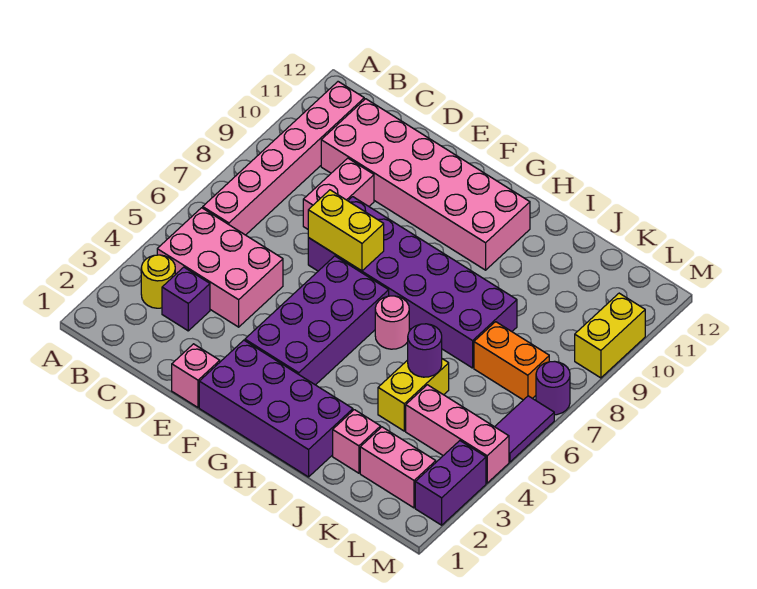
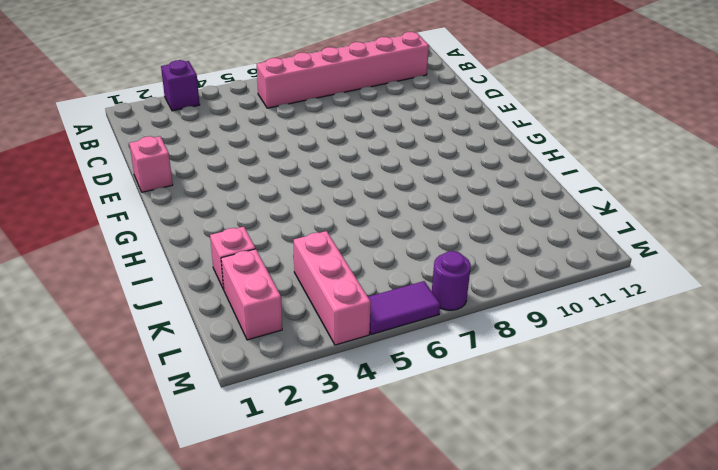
purple brick A3 level 1 -> purple brick C3 level 1
none -> yellow round brick B3 level 1
none -> pink brick B4:D5 level 1
none -> pink brick C10:H11 level 1

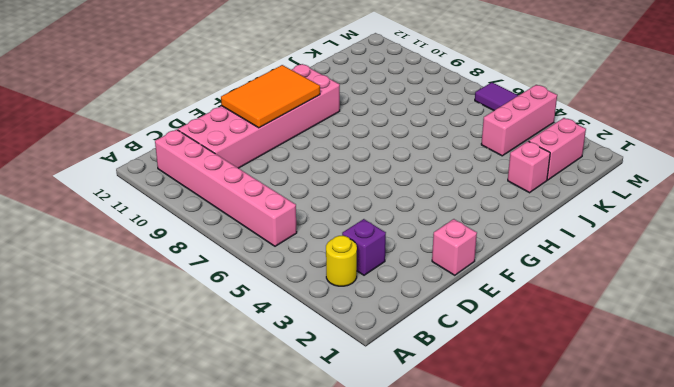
orange tile E10:G11 level 2 -> none
none -> pink brick B4:D5 level 1
none -> pink brick D8:D9 level 1
none -> purple brick E7:J8 level 1

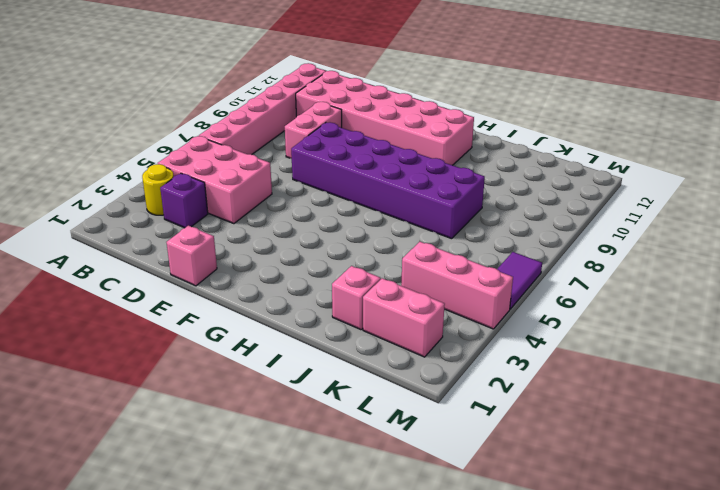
none -> purple brick F1:I2 level 1
none -> purple brick F3:G6 level 1
none -> pink round brick H6 level 1

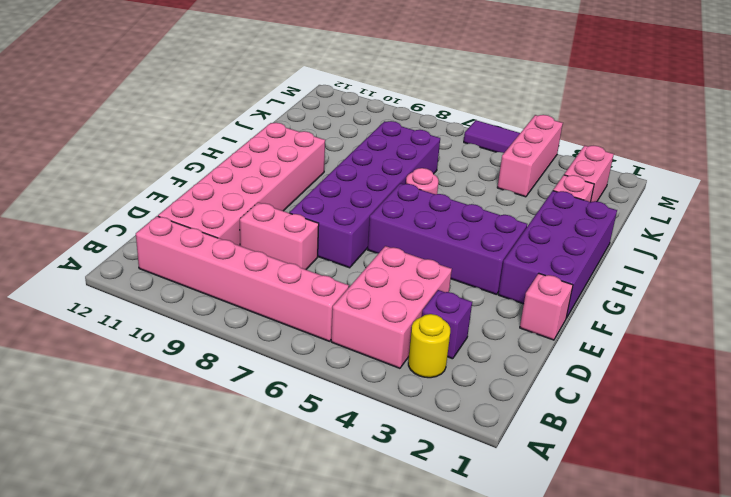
none -> yellow brick J4:J5 level 1
none -> orange brick K7:L7 level 1
none -> purple brick M2:M3 level 1

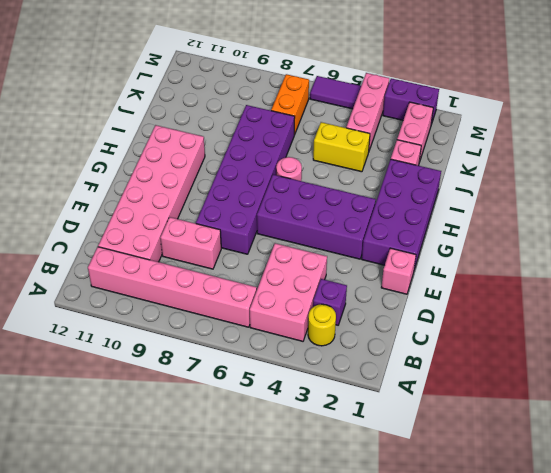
none -> purple round brick M7 level 1
none -> yellow brick M9:M10 level 1
none -> yellow brick E7:F7 level 2

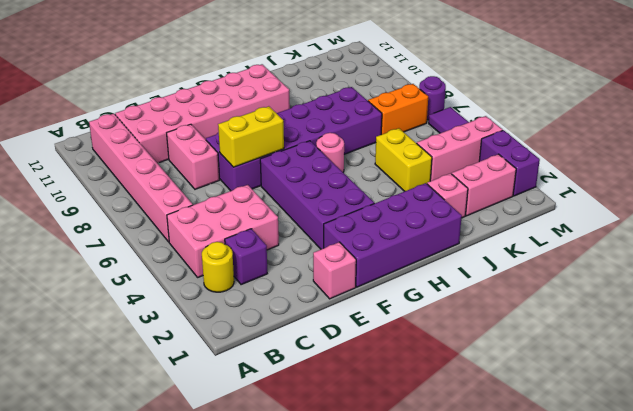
none -> yellow brick M9:M10 level 1
none -> purple round brick J5 level 2

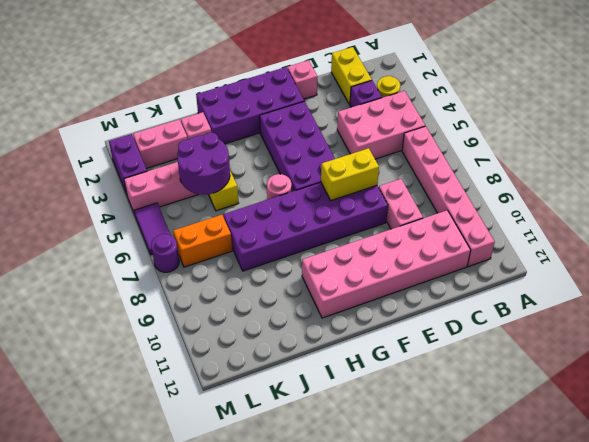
yellow brick C1:C2 level 1 -> yellow brick M9:M10 level 1
purple round brick J4:K5 level 2 -> purple round brick J5 level 2

